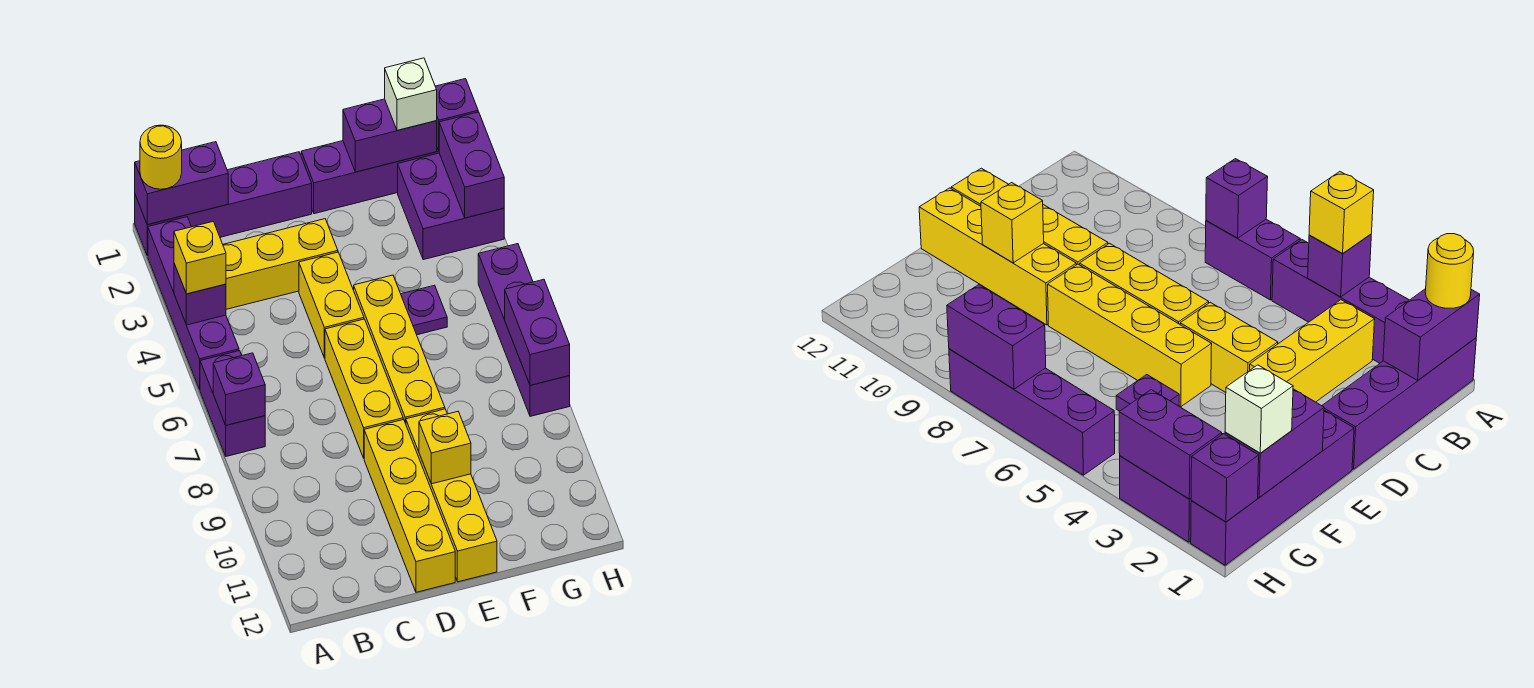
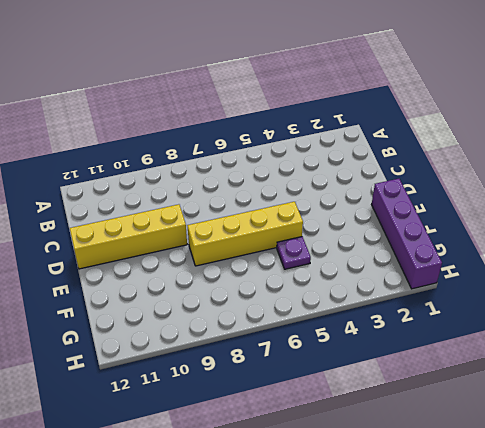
none -> purple brick A1:D1 level 1
none -> purple brick A2:A5 level 1
none -> purple brick A6:A7 level 1

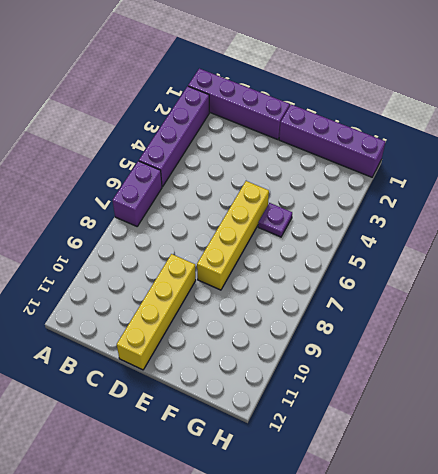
none -> yellow brick B3:D3 level 1
none -> yellow brick D4:D5 level 1
none -> yellow brick D6:D8 level 1

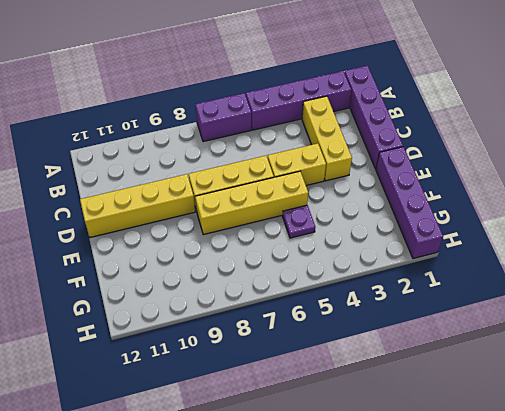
none -> yellow brick E9:E12 level 1
none -> purple brick G2:H3 level 1
none -> purple brick H5:H8 level 1

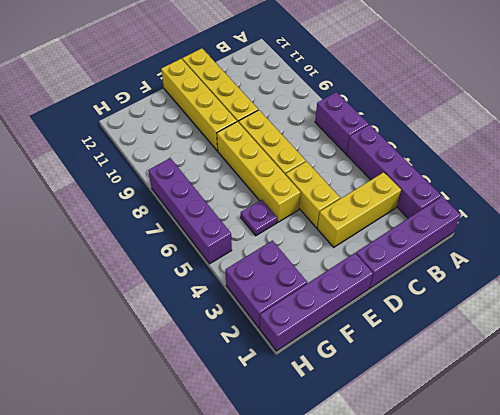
none -> purple brick A1:B1 level 2
none -> purple brick A4 level 2
none -> purple brick A7 level 2

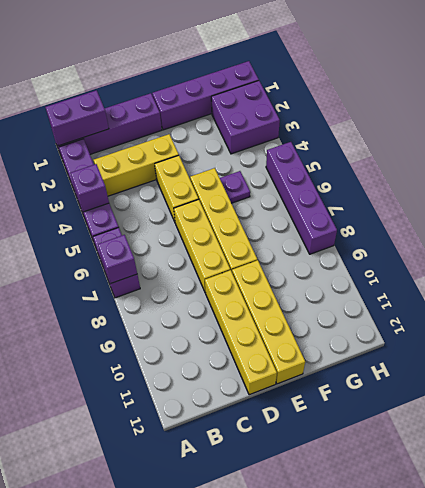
none -> yellow brick E10 level 2
none -> purple brick F1:G1 level 2
none -> purple brick H1 level 2

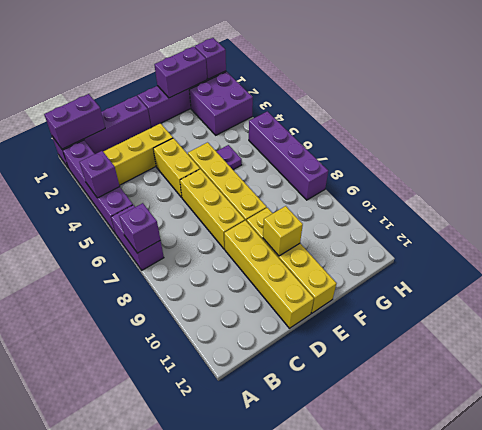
none -> purple brick H2:H3 level 2
none -> purple brick H7:H8 level 2
none -> yellow round brick A1 level 3

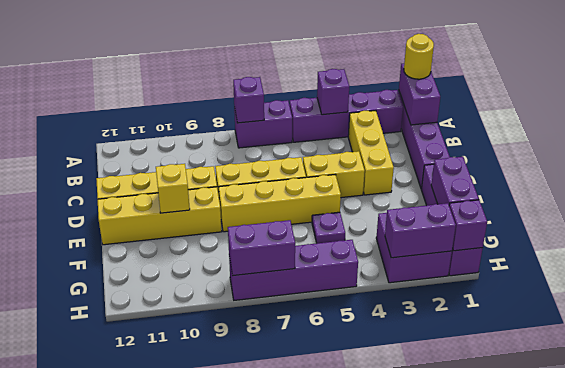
none -> yellow brick A4 level 3
none -> white brick G1 level 3

